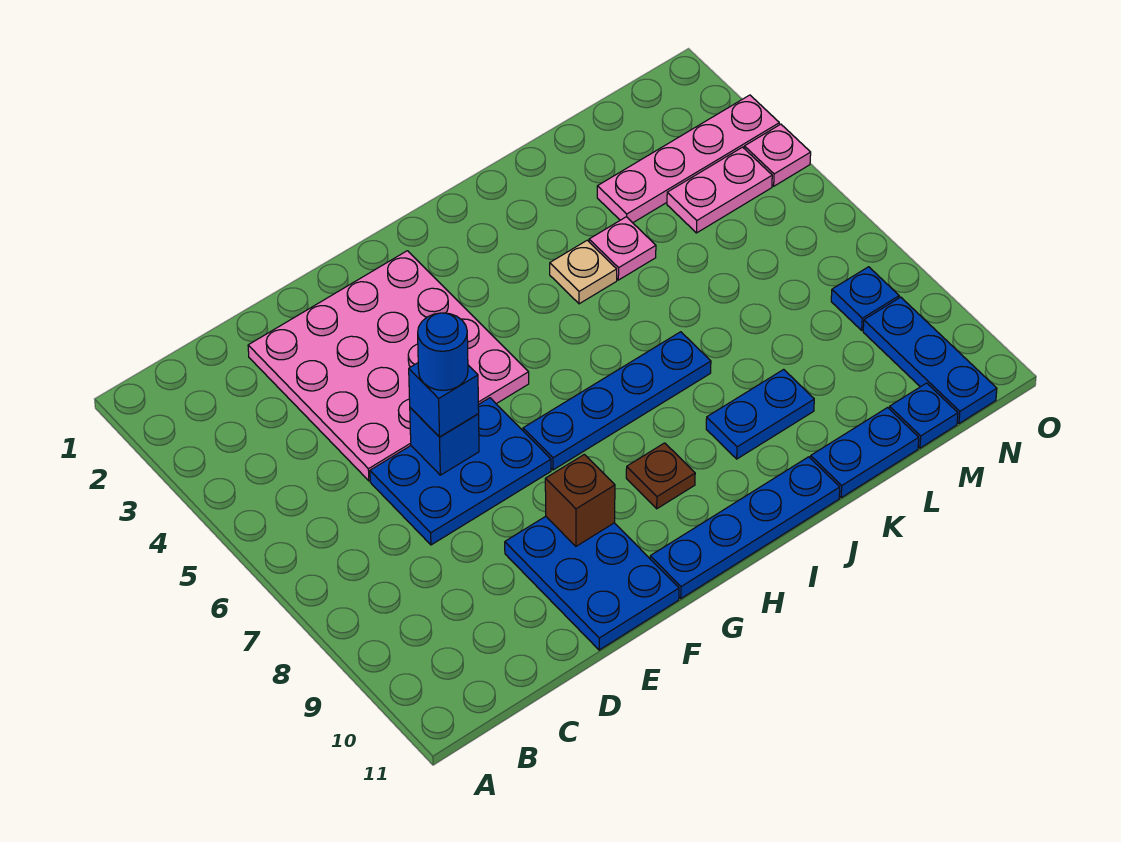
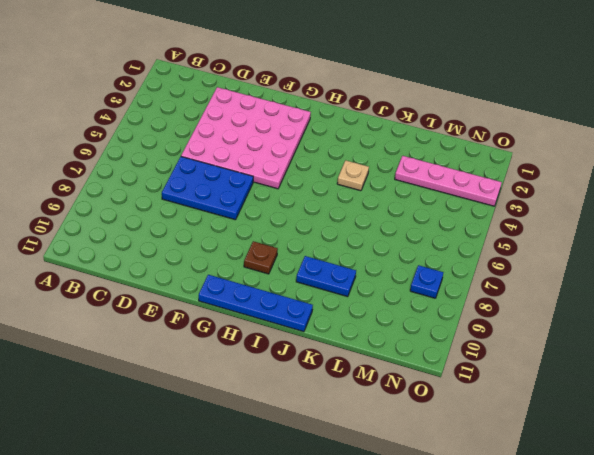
none -> blue plate E9:F11 level 1
none -> blue plate G7:J7 level 1
none -> pink plate K4 level 1

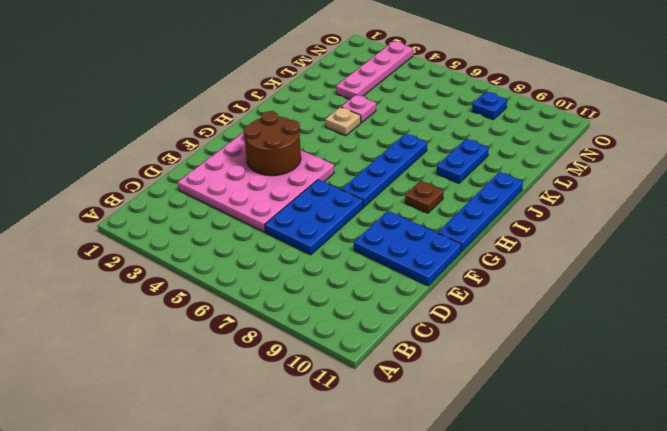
brown round brick F3:G4 level 2 -> none
none -> blue plate K11:L11 level 1
none -> pink plate M4:N4 level 1
none -> blue plate M11 level 1

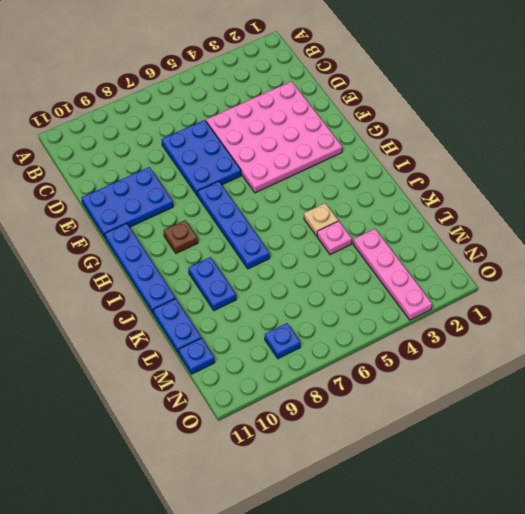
none -> pink plate M4:N4 level 1
none -> blue plate N9:N11 level 1
none -> pink plate O4 level 1

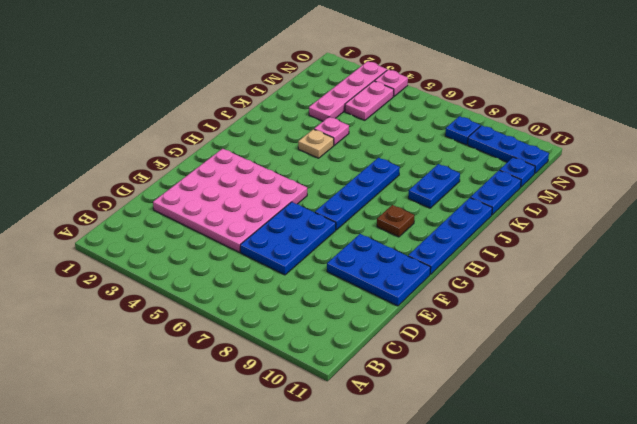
none -> blue brick E6 level 2
none -> brown brick F9 level 2
none -> blue brick E6 level 3

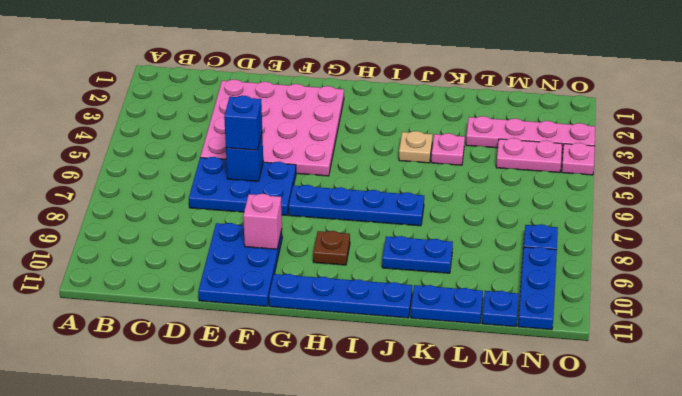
pink brick F9 level 2 -> brown brick F9 level 2
none -> blue round brick E6 level 4

